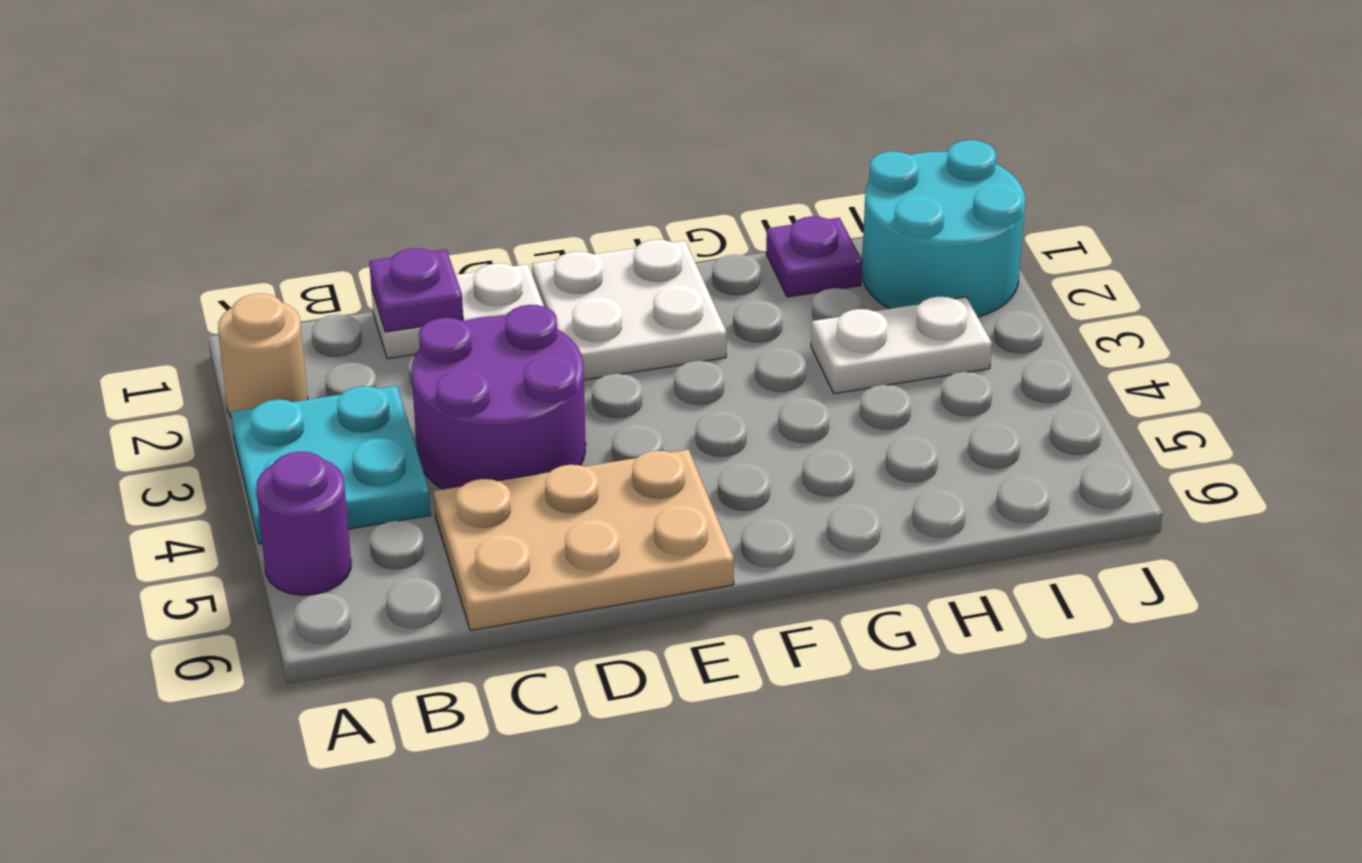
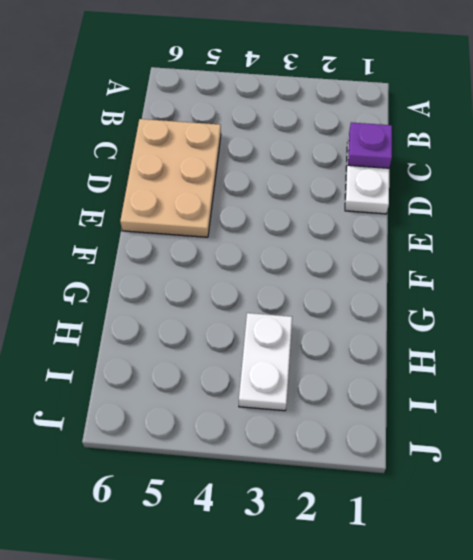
none -> tan round brick A2 level 1
none -> cyan plate A3:B4 level 1

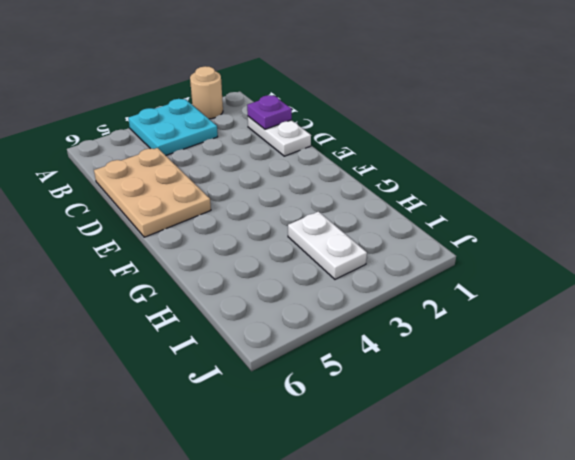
none -> purple round brick A5 level 1
none -> purple round brick C3:D4 level 1

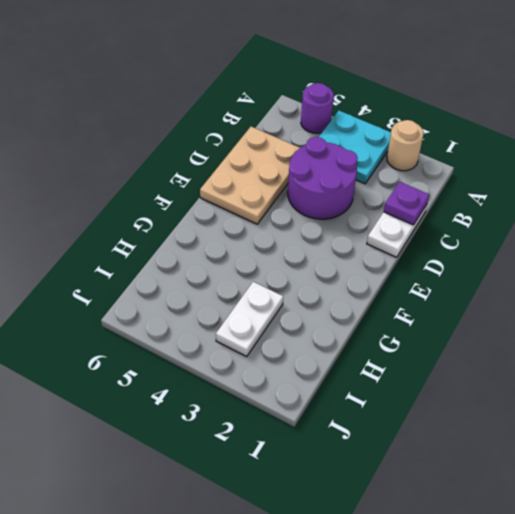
none -> white plate E1:F2 level 1
none -> purple plate H1 level 1

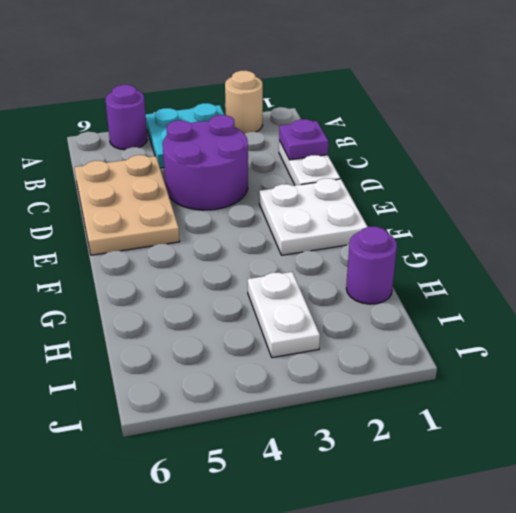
purple round brick H1 level 1 -> purple plate H1 level 1
none -> cyan round brick I1:J2 level 1

